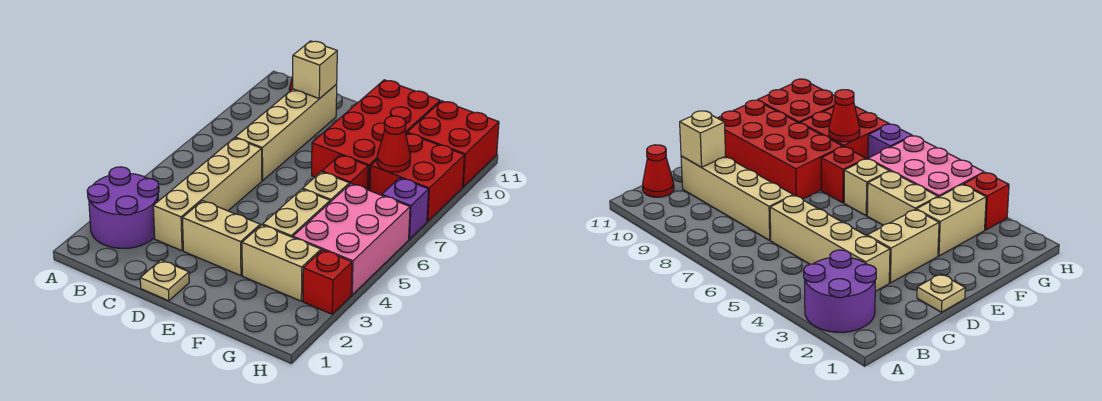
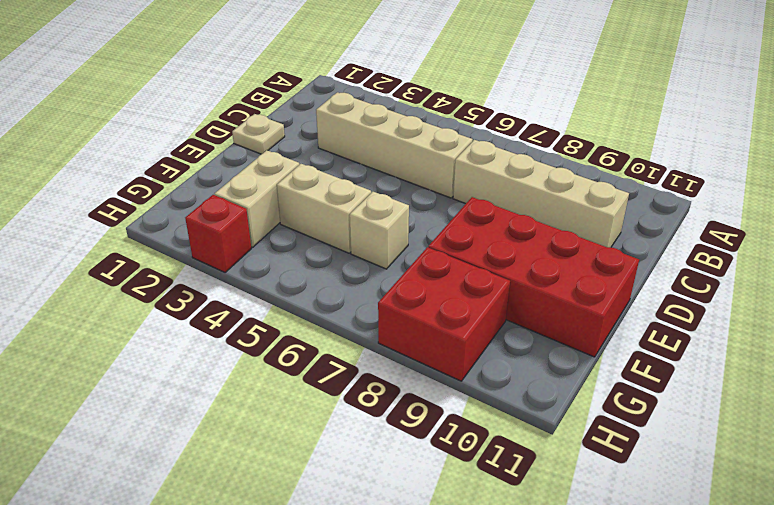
none -> purple round brick A2:B3 level 1
none -> red cone B11 level 1
none -> tan brick D3:E3 level 1

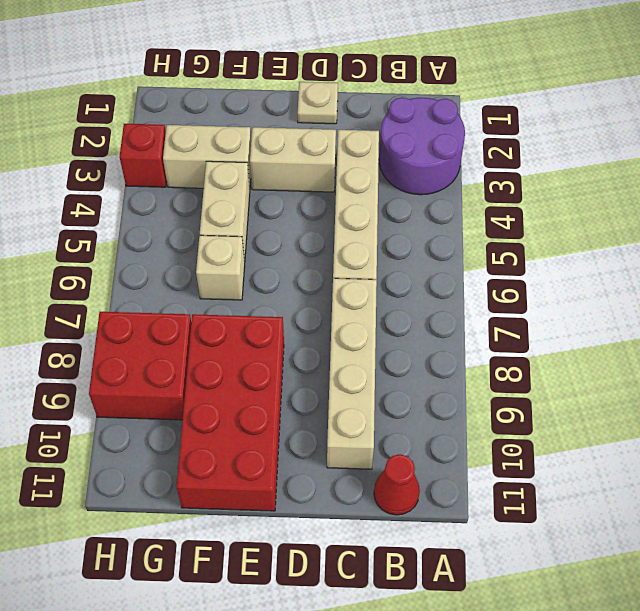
none -> red brick F7 level 1
none -> pink brick G4:H6 level 1
none -> red brick G10:H11 level 1

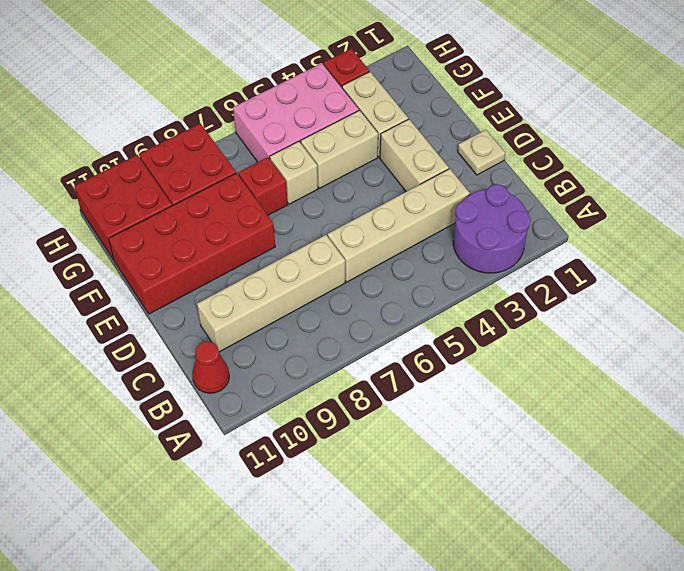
none -> purple brick H7 level 1
none -> tan brick C10 level 2
none -> red cone G8 level 2

